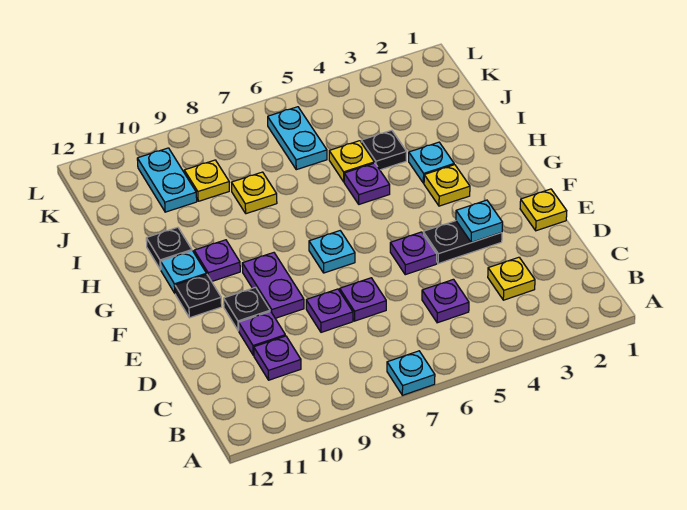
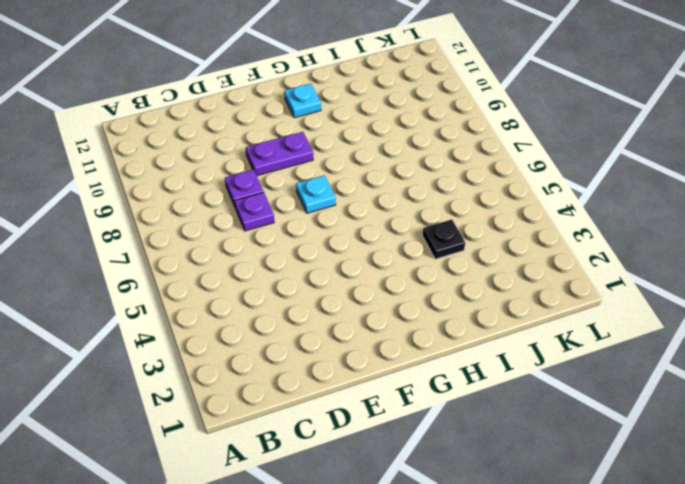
none -> cyan plate A7 level 1
none -> yellow plate C3 level 1
none -> purple plate C5 level 1

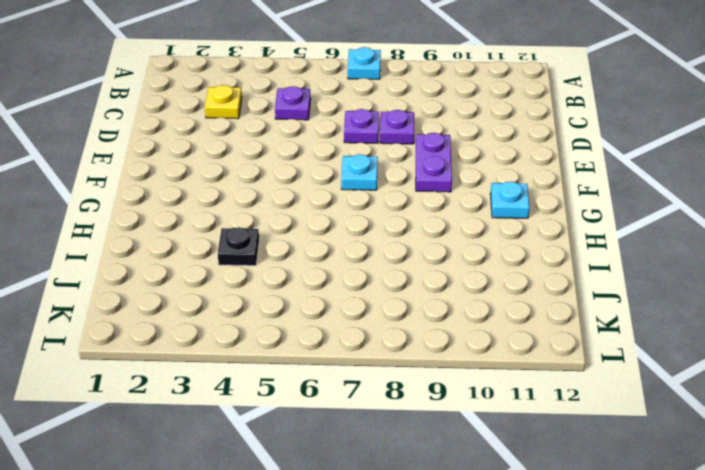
none -> purple plate C10 level 1
none -> purple plate D10 level 1
none -> yellow plate E1 level 1

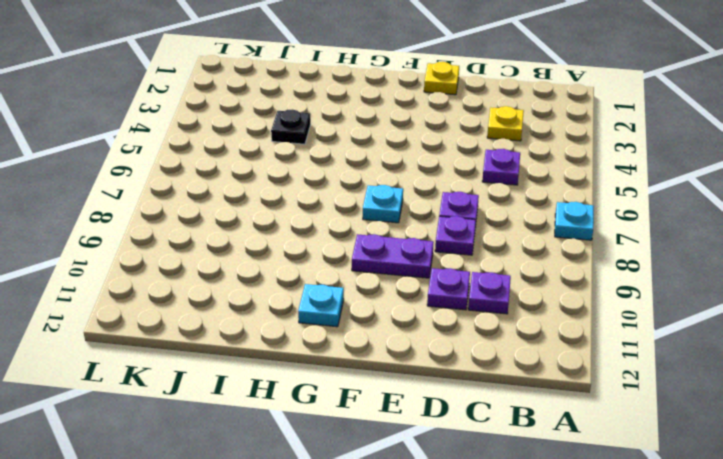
none -> black plate E3:E4 level 1
none -> purple plate E5 level 1
none -> black plate E10 level 1

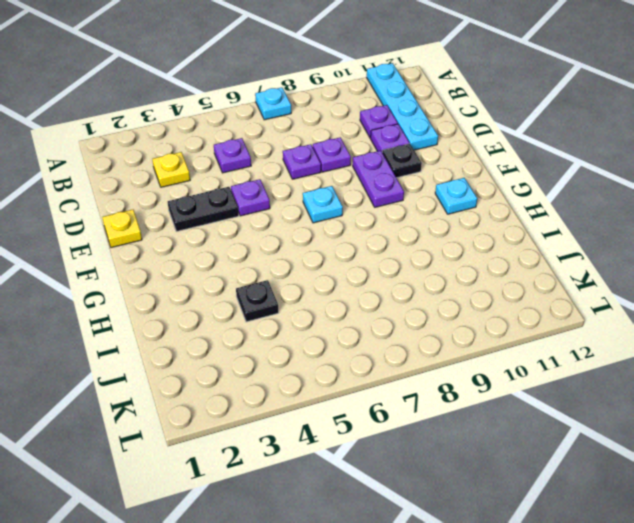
cyan plate A11:D11 level 1 -> none
none -> black plate F11 level 1
none -> yellow plate G3 level 1
none -> purple plate G10 level 1

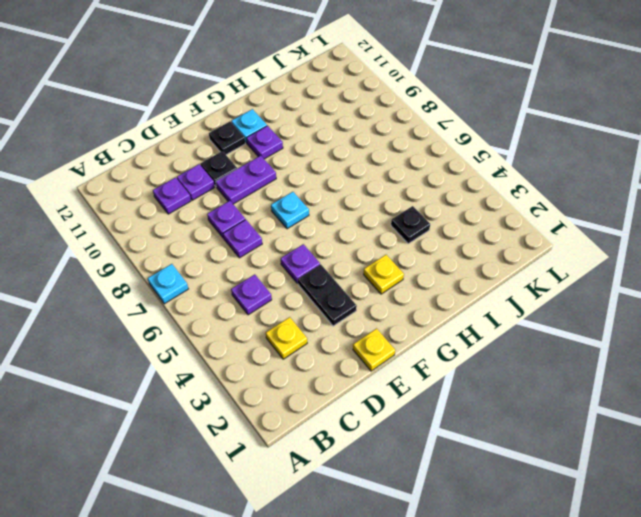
none -> cyan plate H3 level 1
none -> purple plate H5 level 1
none -> black plate H11 level 1

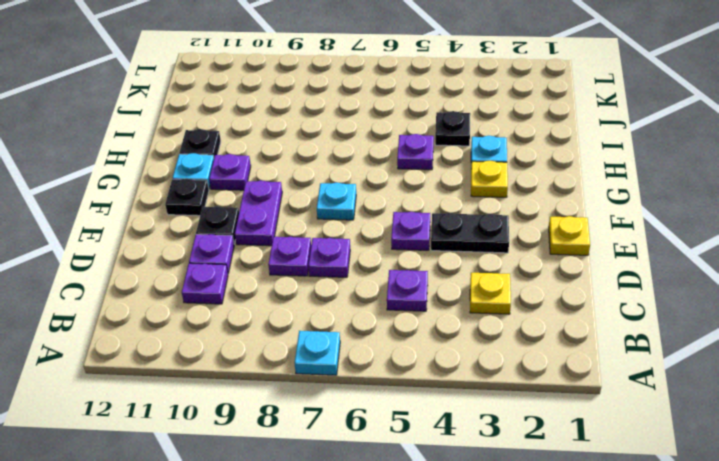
none -> yellow plate I5 level 1
none -> yellow plate I8 level 1
none -> cyan plate J6:K6 level 1

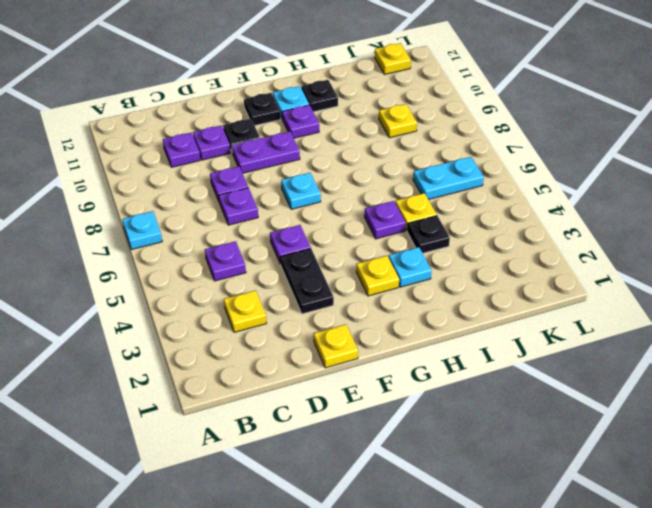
yellow plate K12 level 1 -> yellow plate I8 level 1
none -> cyan plate J10:K10 level 1
none -> cyan plate E3 level 2

